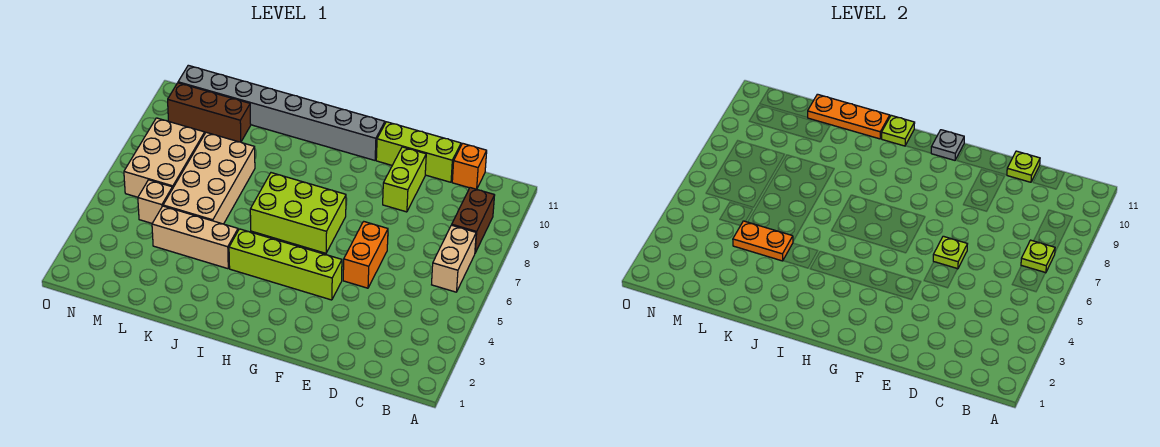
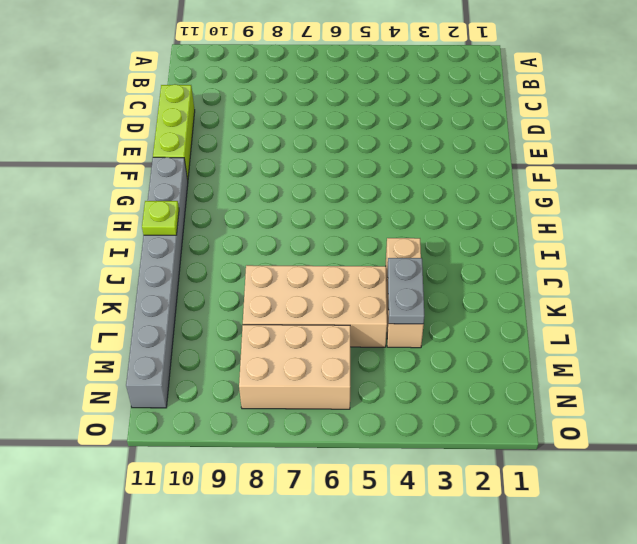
grey plate K4:L4 level 2 -> orange plate K4:L4 level 2
none -> tan brick B6:B7 level 1
none -> brown brick B8:B9 level 1
none -> orange brick C11 level 1

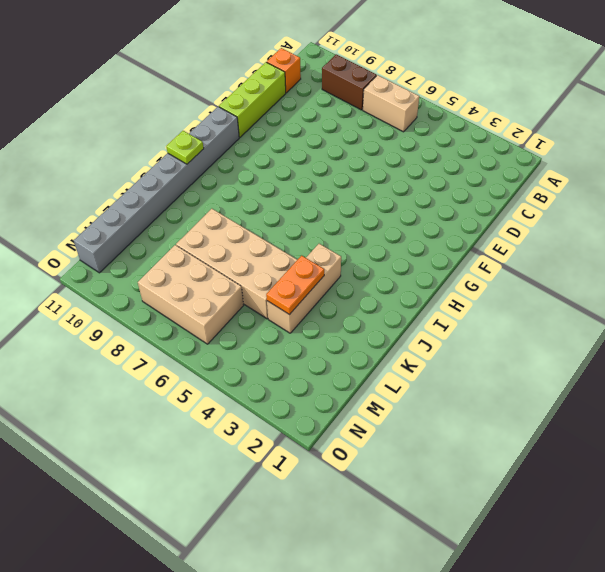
none -> orange brick E5:E6 level 1
none -> lime brick E9:E10 level 1
none -> lime brick F4:I4 level 1

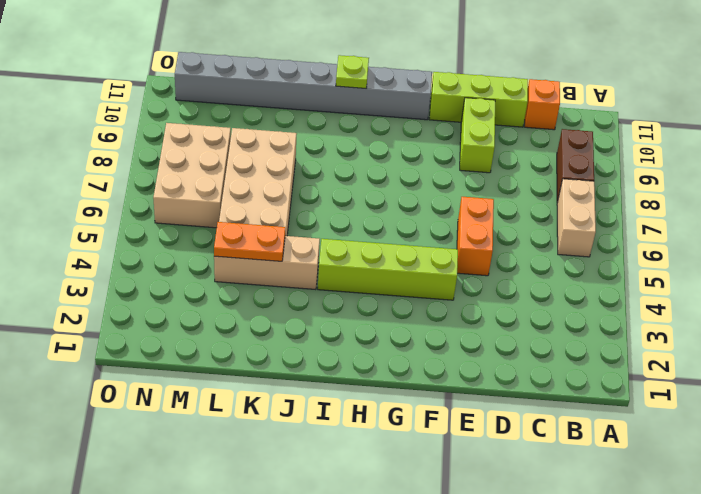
none -> lime brick G6:I7 level 1
none -> brown brick L10:N10 level 1
none -> tan brick M5 level 1

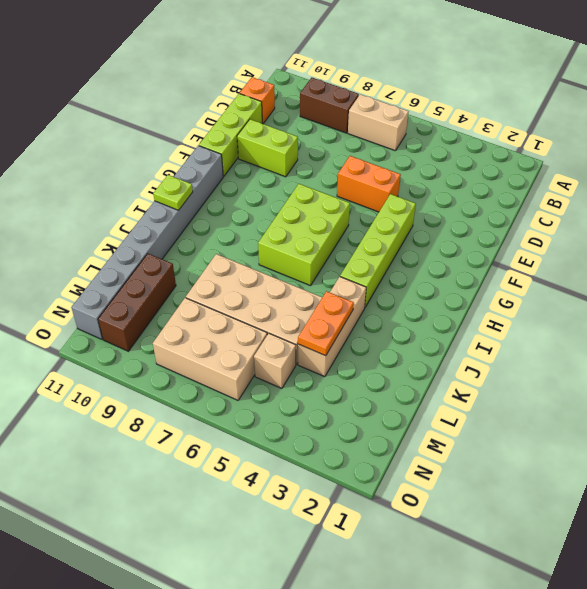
none -> lime plate B7 level 2
none -> lime plate D11 level 2
none -> lime plate E6 level 2

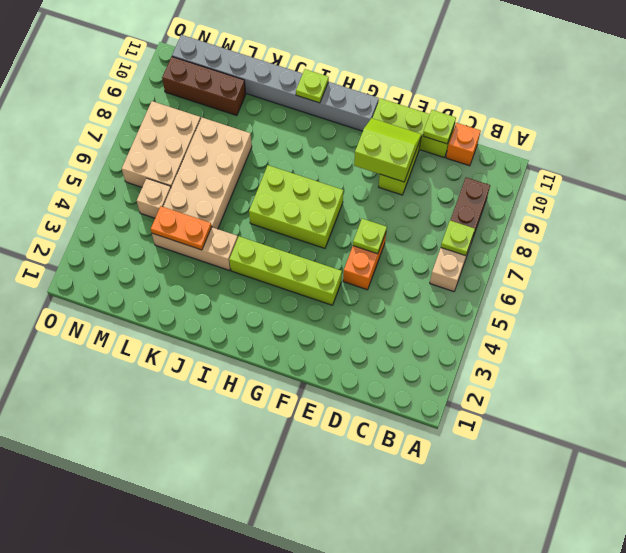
lime slope E9:F10 level 2 top 9 -> none
none -> grey plate G11 level 2
none -> orange plate J11:L11 level 2

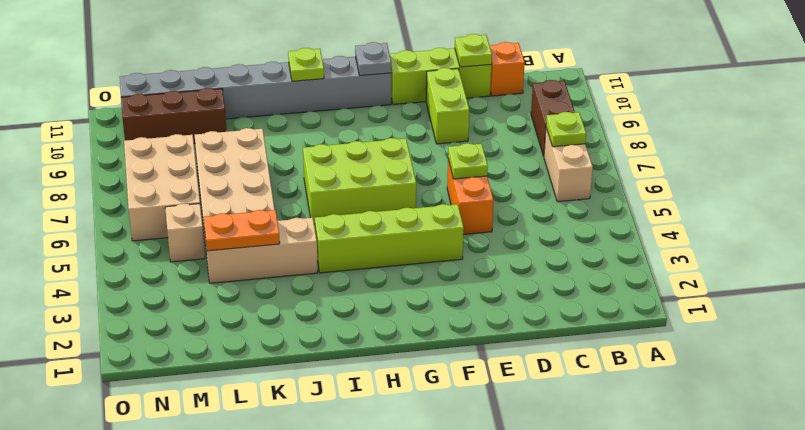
none -> orange plate J11:L11 level 2

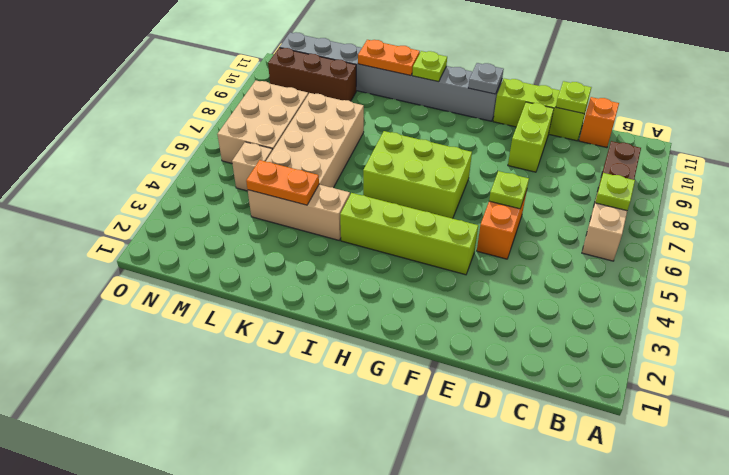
orange plate J11:K11 level 2 -> orange plate J11:L11 level 2

